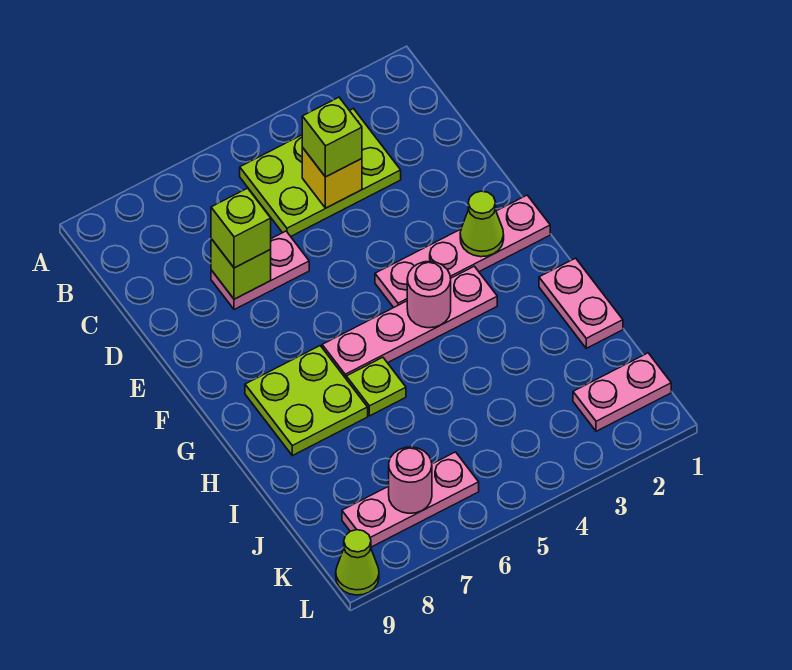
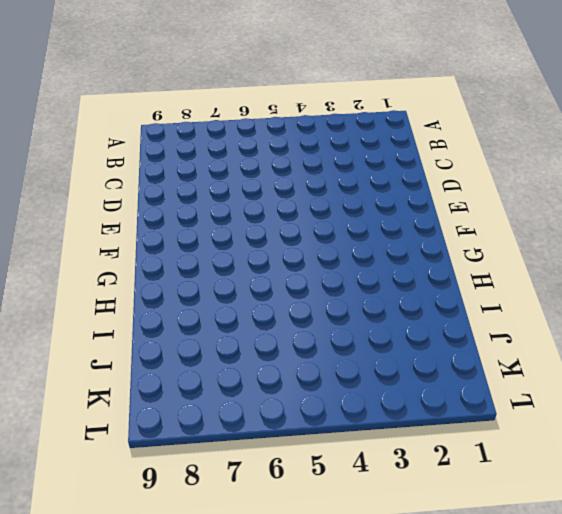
none -> lime plate B3:C5 level 1
none -> pink plate D6:D7 level 1
none -> pink plate F1:F4 level 1

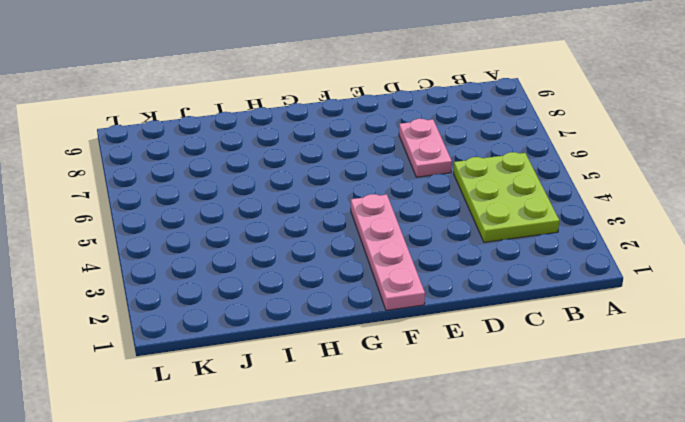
none -> pink plate G3:G6 level 1
none -> lime plate G7:H8 level 1
none -> pink plate H1:I1 level 1

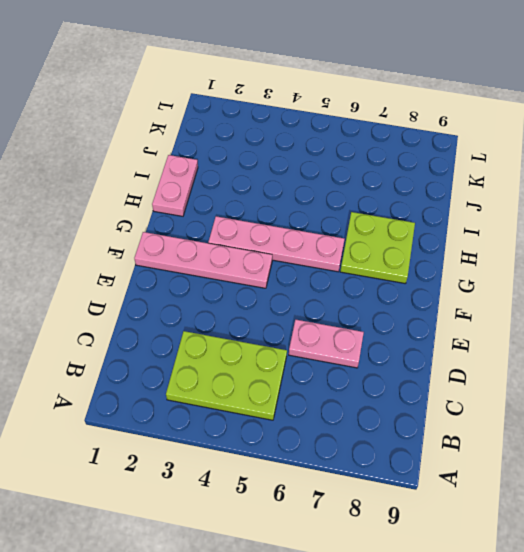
none -> lime plate H6 level 1
none -> pink plate K1:K2 level 1
none -> pink plate K6:K8 level 1

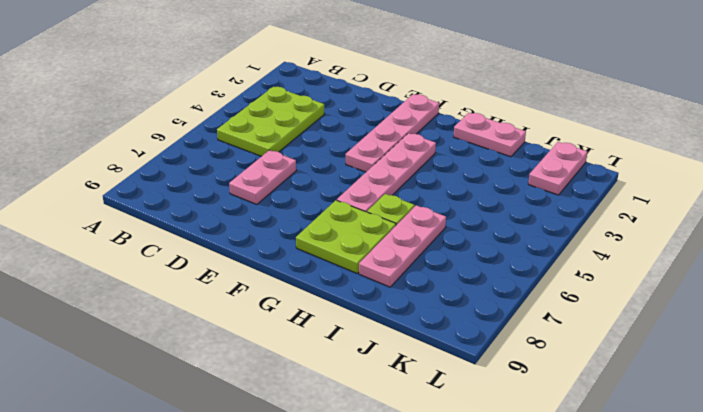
pink plate I6:I8 level 1 -> pink plate K6:K8 level 1
none -> lime cone L9 level 1
none -> yellow brick C4 level 2
none -> lime brick D7 level 2

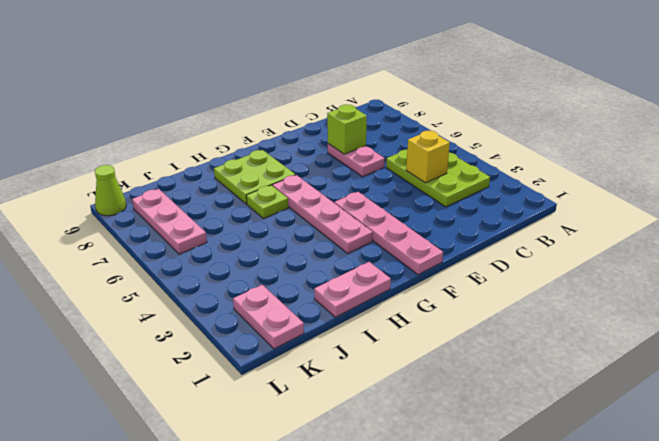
none -> lime cone F2 level 2
none -> pink round brick G4 level 2
none -> pink round brick K7 level 2

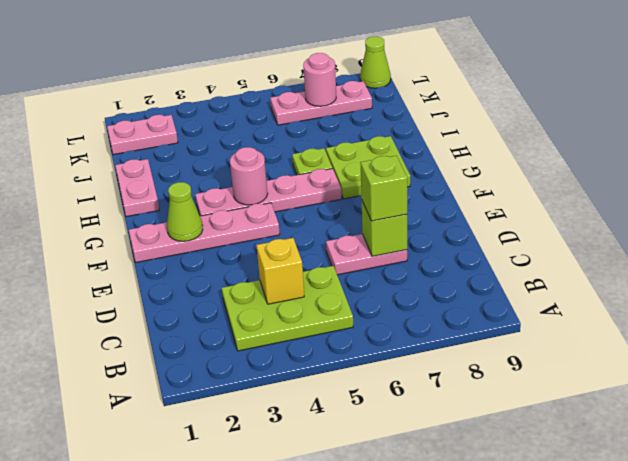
none -> lime brick C4 level 3

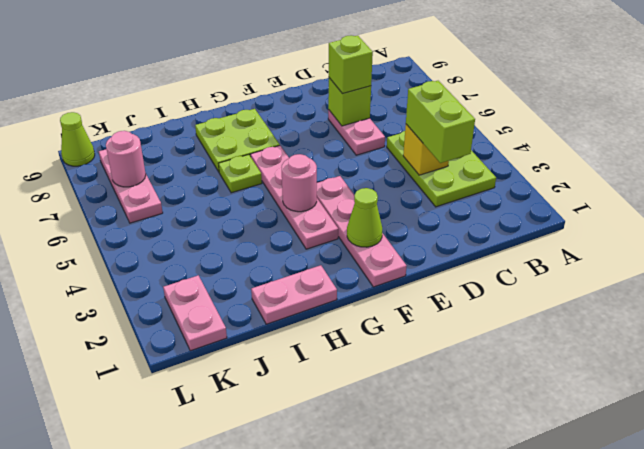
lime brick C3:C4 level 3 -> lime brick C4 level 3

